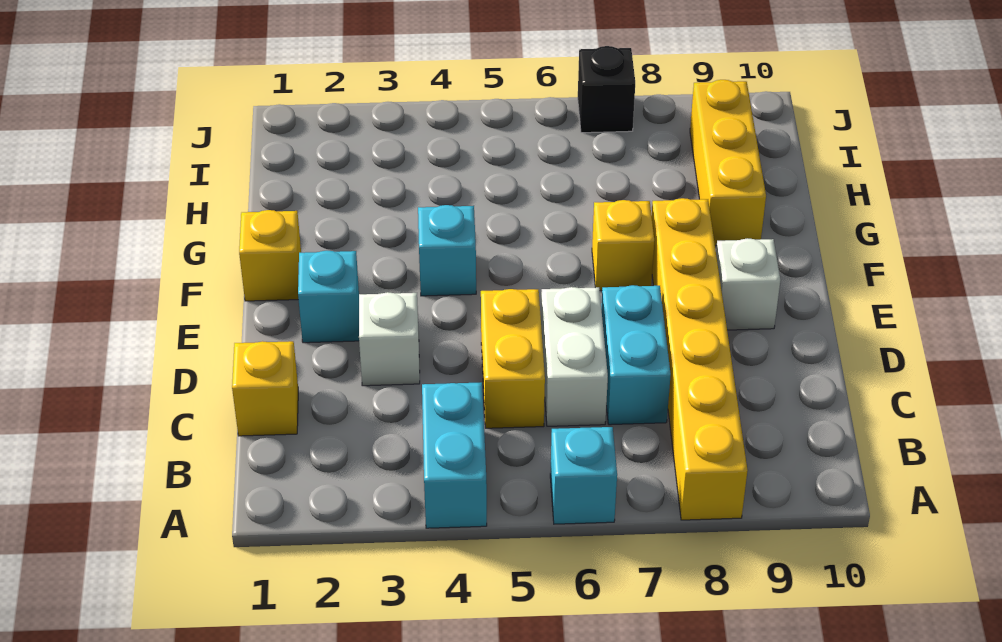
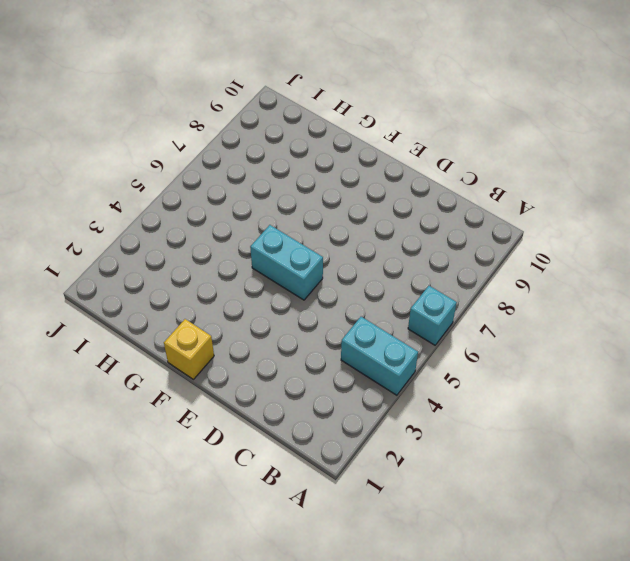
cyan brick E5:F5 level 1 -> cyan brick C7:D7 level 1
none -> yellow brick A8:F8 level 1
none -> yellow brick C1 level 1
none -> yellow brick C5:D5 level 1

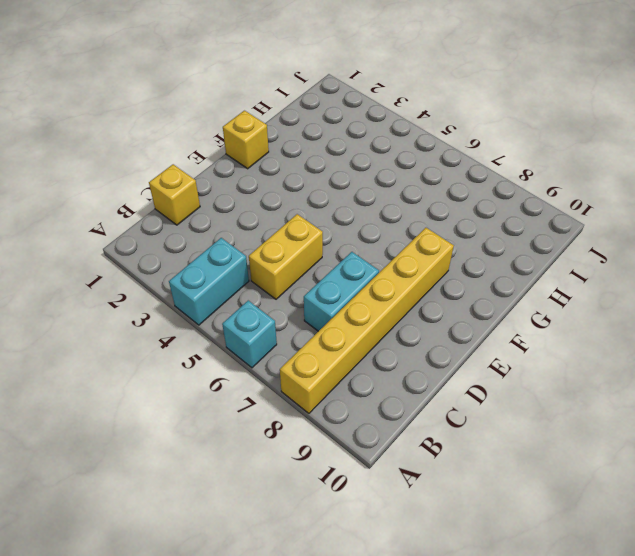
none -> white brick C6:D6 level 1
none -> white brick D3 level 1
none -> cyan brick E2 level 1

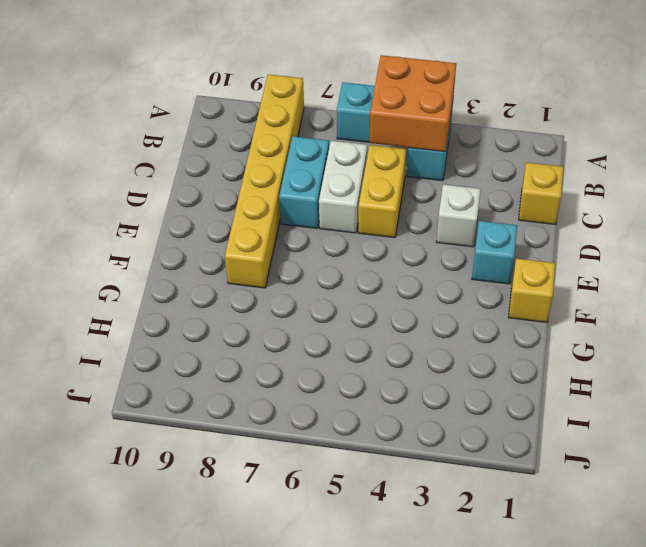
orange brick A4:B5 level 2 -> none
none -> white brick E9 level 1
none -> cyan brick F4 level 1
none -> yellow brick F7 level 1

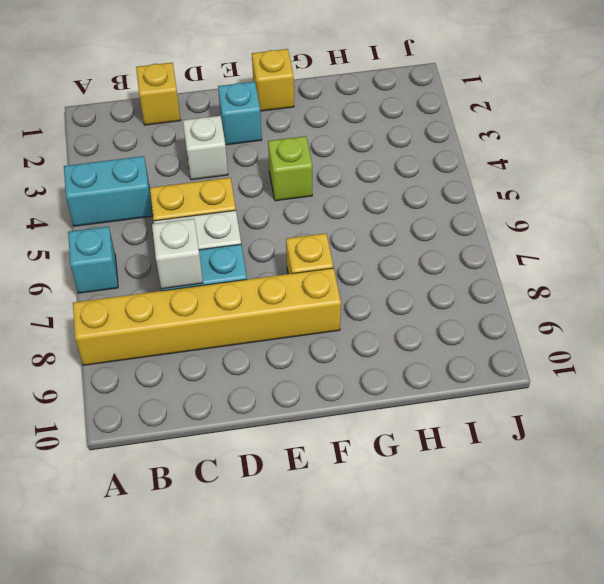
white brick C7 level 2 -> white brick E9 level 1
lime brick F4 level 1 -> cyan brick F4 level 1
none -> yellow brick G9:I9 level 1
none -> black brick J7 level 1

